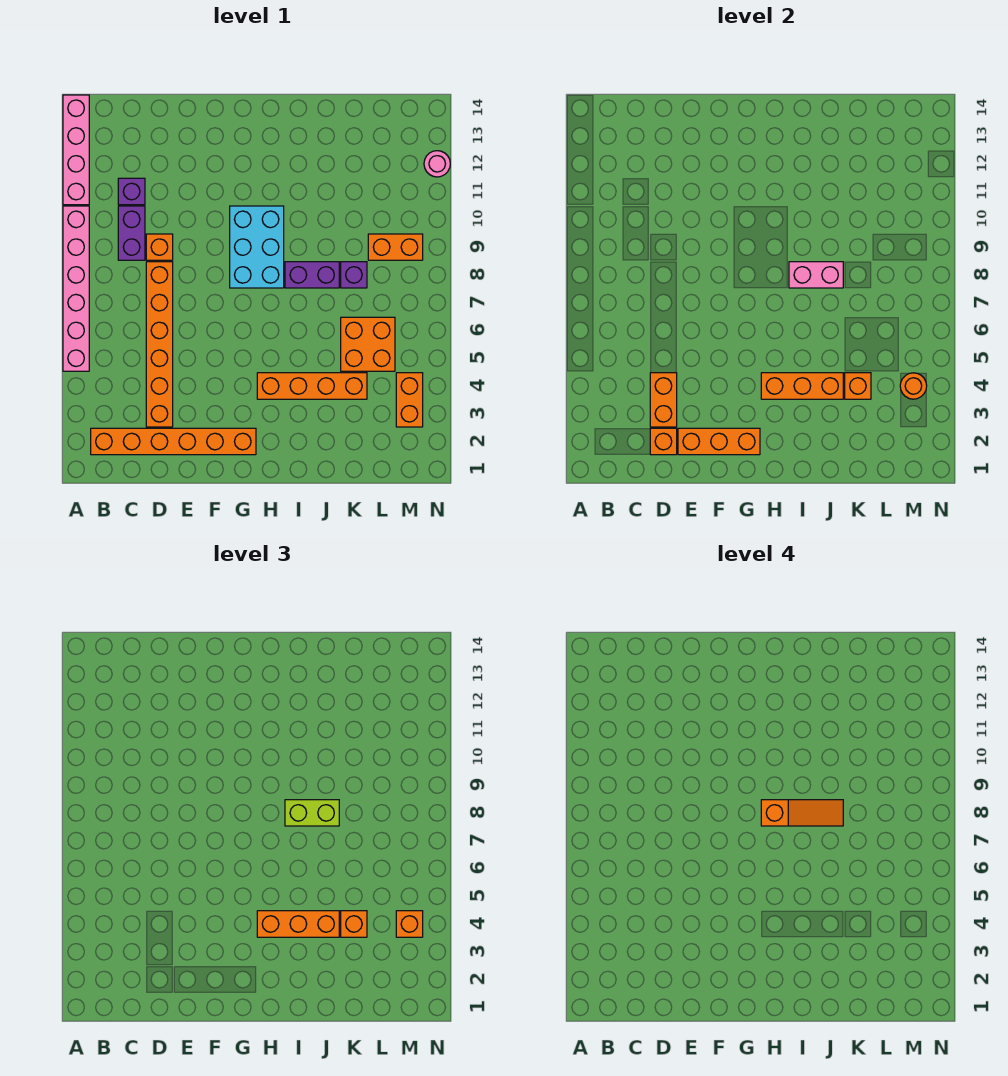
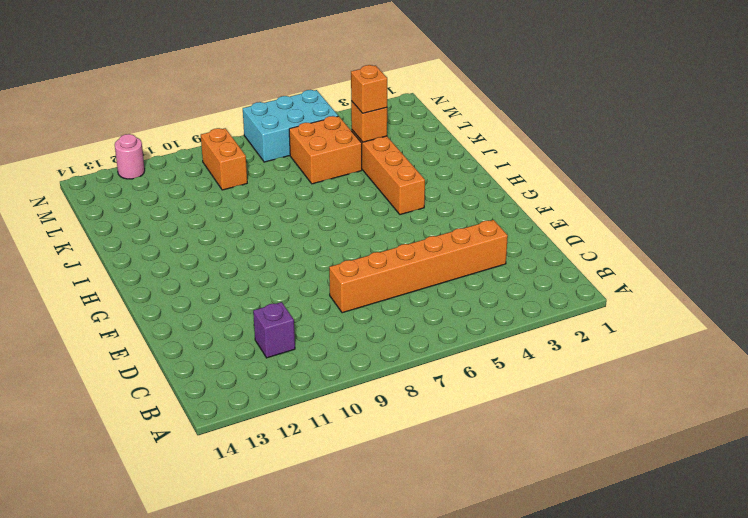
cyan brick M5:N7 level 1 -> cyan brick G8:H10 level 1
none -> pink brick A5:A10 level 1
none -> pink brick A11:A14 level 1
none -> orange brick B2:G2 level 1

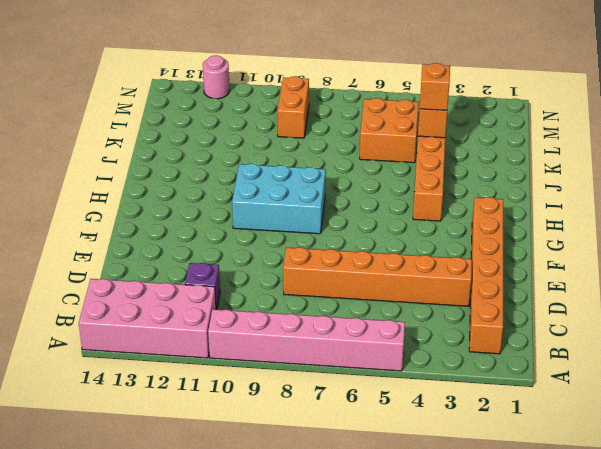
pink brick A11:B14 level 1 -> pink brick A11:A14 level 1
none -> purple brick C9:C10 level 1
none -> orange brick D9 level 1
none -> purple brick I8:J8 level 1

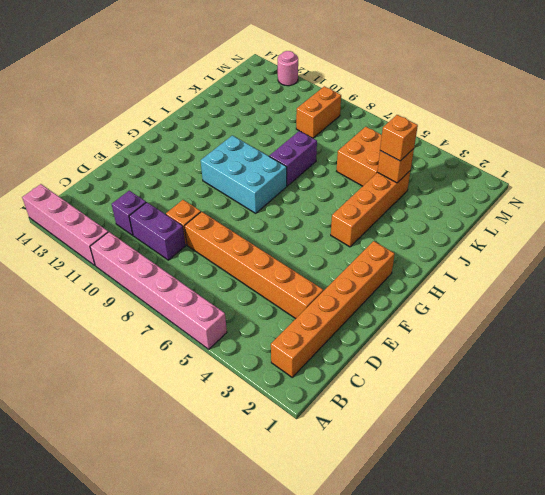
none -> purple brick K8 level 1
none -> orange brick M3:M4 level 1
none -> orange brick D2 level 2

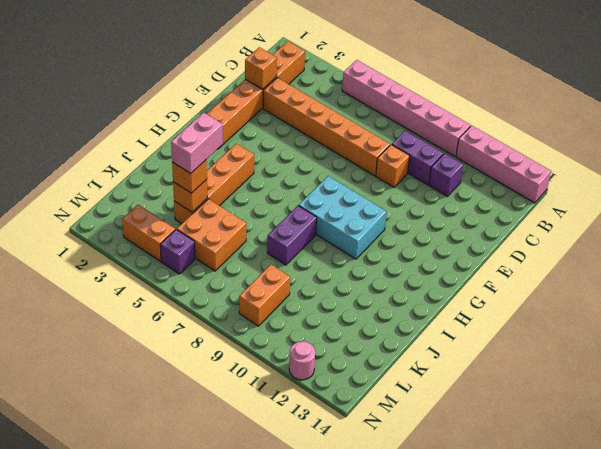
pink brick J4:K4 level 4 -> pink brick I8:J8 level 2
purple brick M5 level 1 -> purple brick K8 level 1
none -> orange brick D3:D4 level 2
none -> orange brick E2:G2 level 2
none -> orange brick H4:J4 level 2

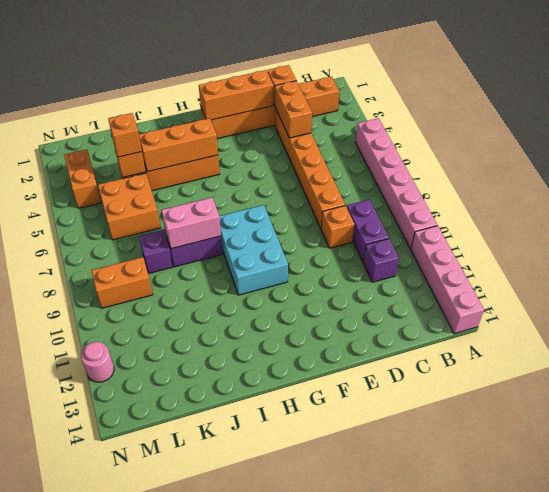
none -> orange round brick M4 level 2
none -> orange brick H4:J4 level 3
none -> lime brick I8:J8 level 3

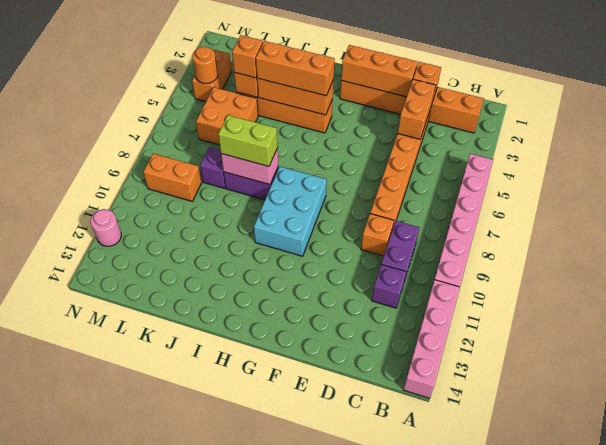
none -> orange brick M4 level 3
none -> orange slope H8:J8 level 4 top H

